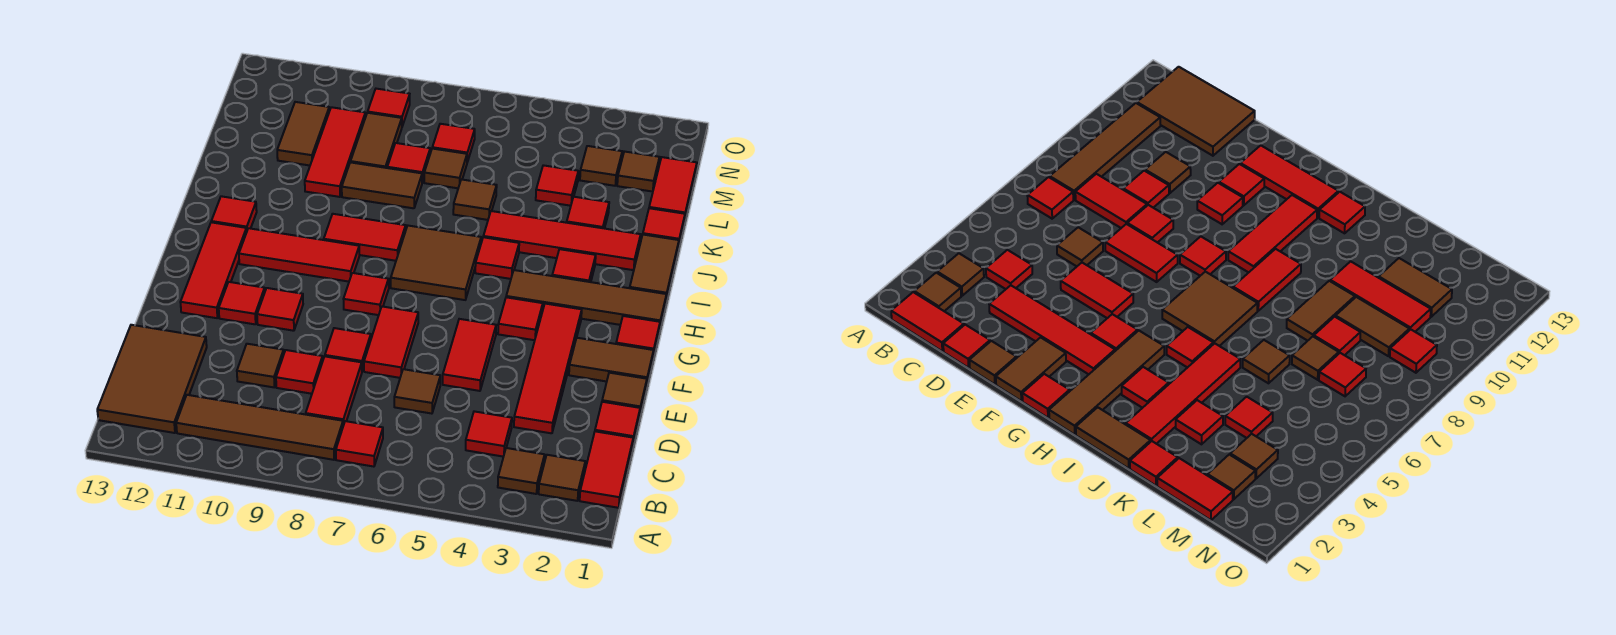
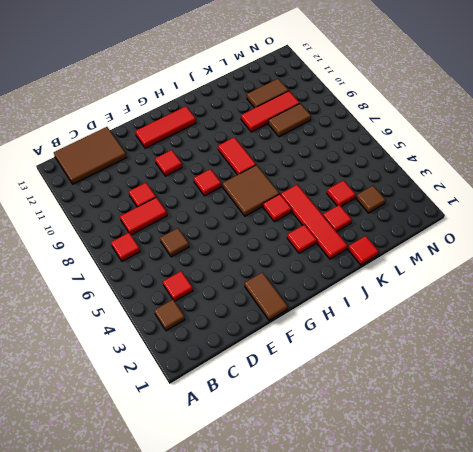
none -> red tile B1:C1 level 1
none -> brown tile B2 level 1
none -> brown tile B8:B11 level 1
none -> red tile D1 level 1

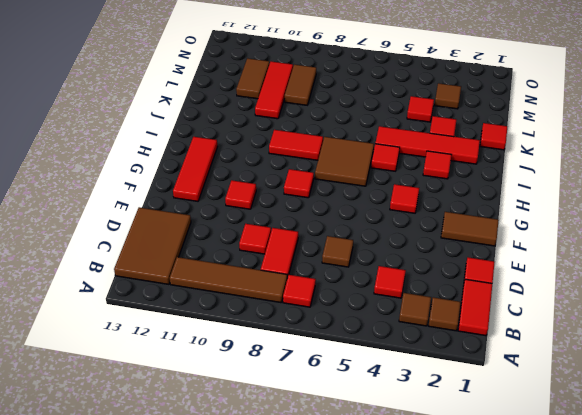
none -> red tile D3:G3 level 1
none -> brown tile D10 level 1
none -> brown tile E1 level 1
none -> red tile E5:F5 level 1

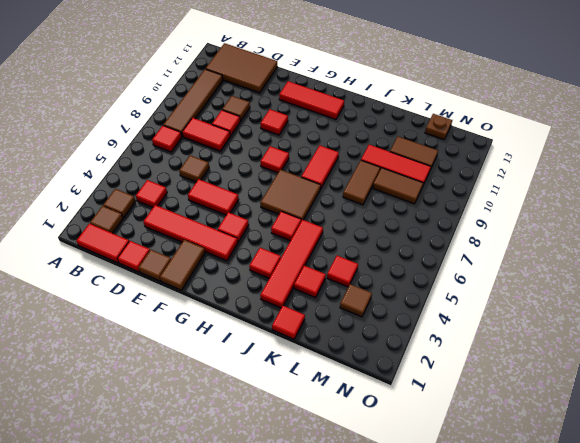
brown plate M13 level 1 -> none
none -> red tile E7:F7 level 1
none -> red tile E8 level 1
none -> red tile F11 level 1
none -> red tile G1 level 1

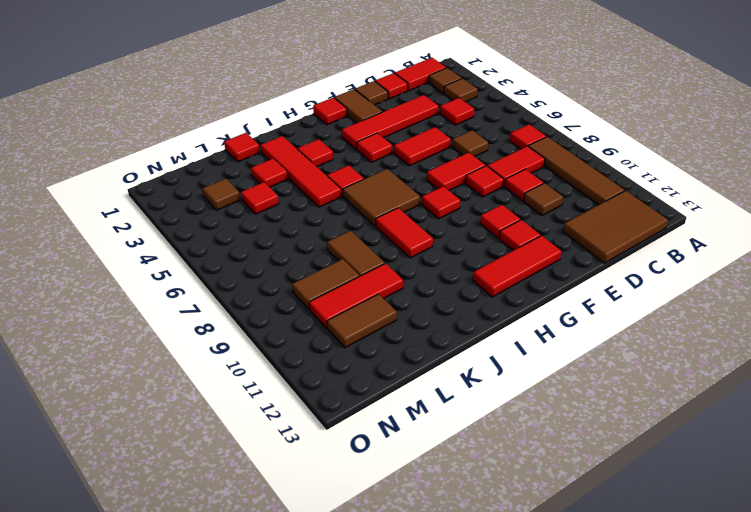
none -> brown tile H1:H4 level 1
none -> red tile H9:H11 level 1
none -> brown tile I1:J1 level 1
none -> red tile I12 level 1

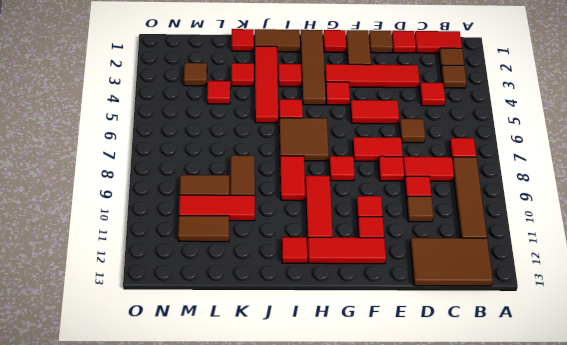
none -> brown tile K6 level 1
none -> red tile L1:M1 level 1
none -> brown tile L7 level 1
none -> red tile L8 level 1

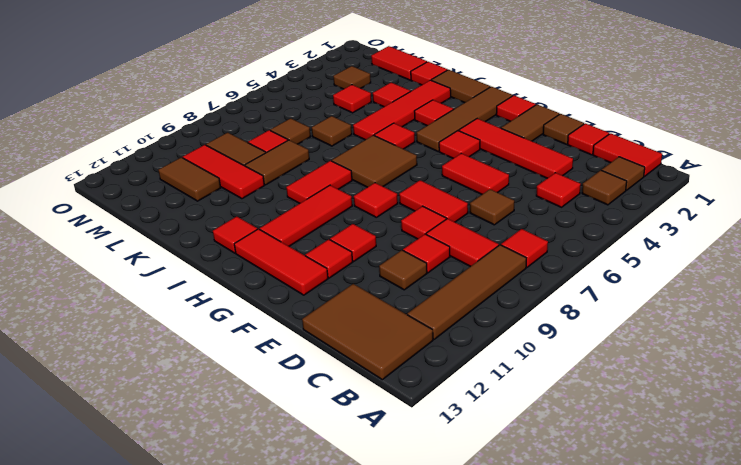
none -> brown tile M2 level 1
none -> red tile M7 level 1
none -> red tile N9 level 1

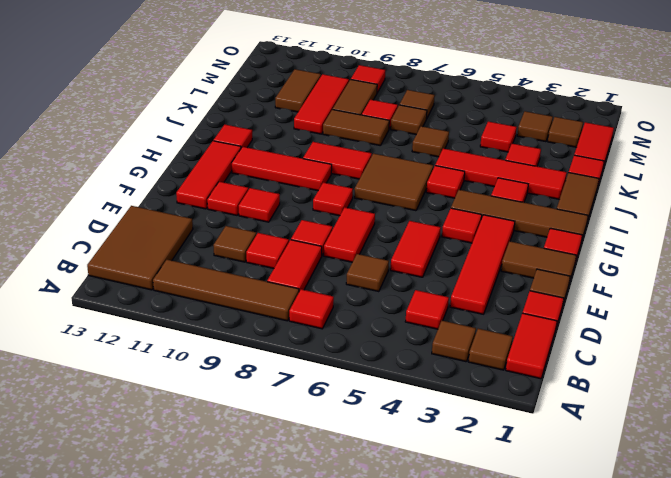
brown tile M7 level 1 -> red tile M7 level 1

